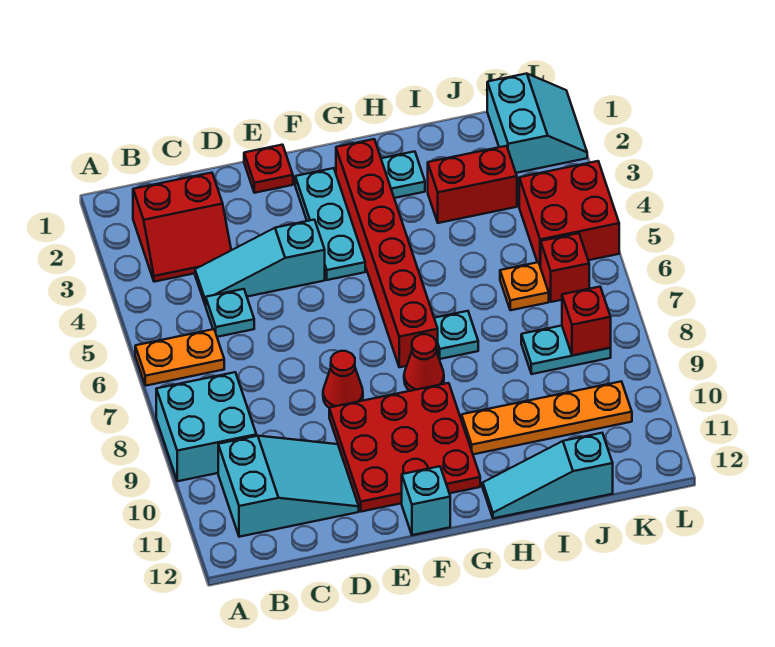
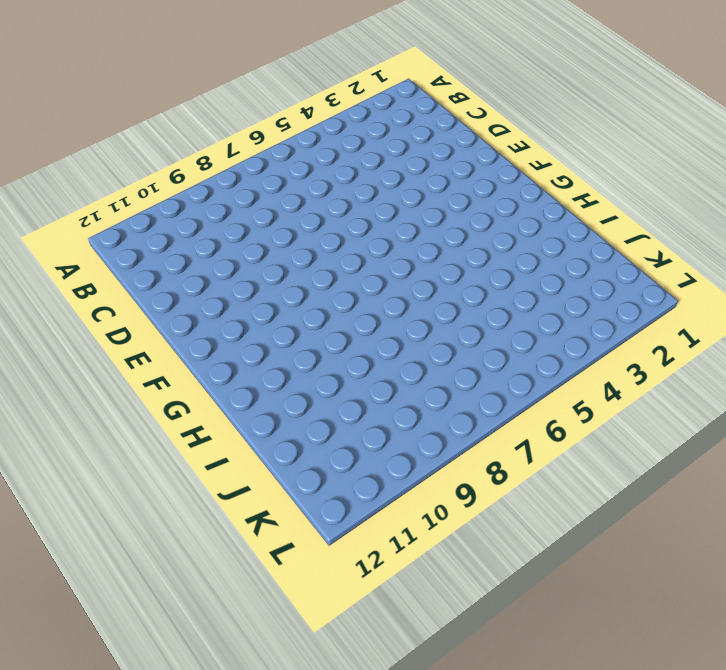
none -> orange plate A6:B6 level 1
none -> cyan brick A8:B9 level 1
none -> red slope B2:C3 level 1 top 2

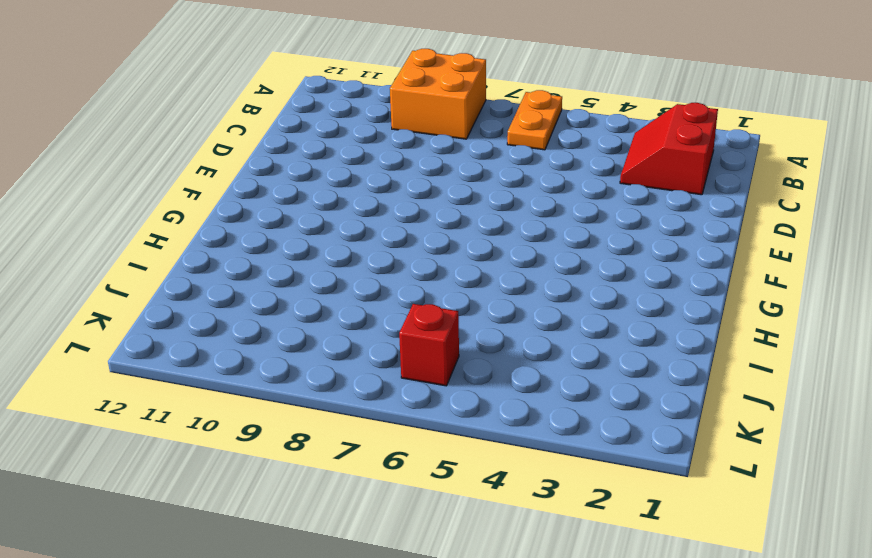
orange brick A8:B9 level 1 -> cyan brick A8:B9 level 1
none -> cyan slope B10:D11 level 1 top B
none -> cyan slope C4:E4 level 1 top E
none -> cyan plate C5 level 1

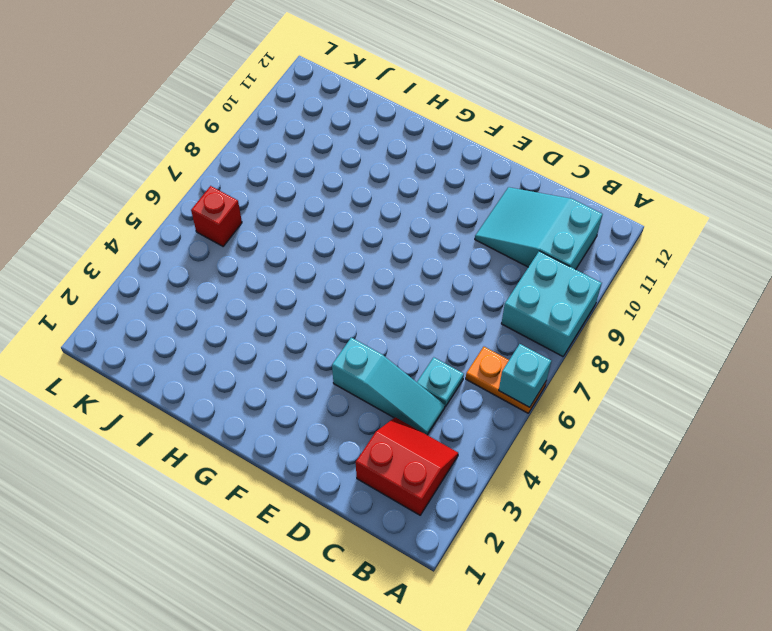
cyan brick A6 level 2 -> cyan brick F12 level 1
none -> red plate E1 level 1
none -> red cone E8 level 1
none -> red plate E9:G11 level 1

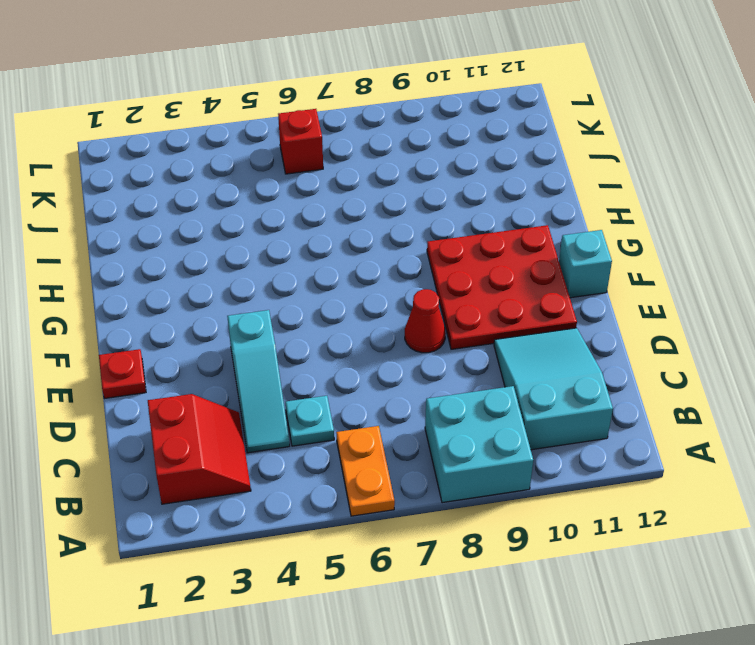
none -> cyan plate F2:F4 level 1
none -> red brick G2:G7 level 1
none -> red cone G8 level 1

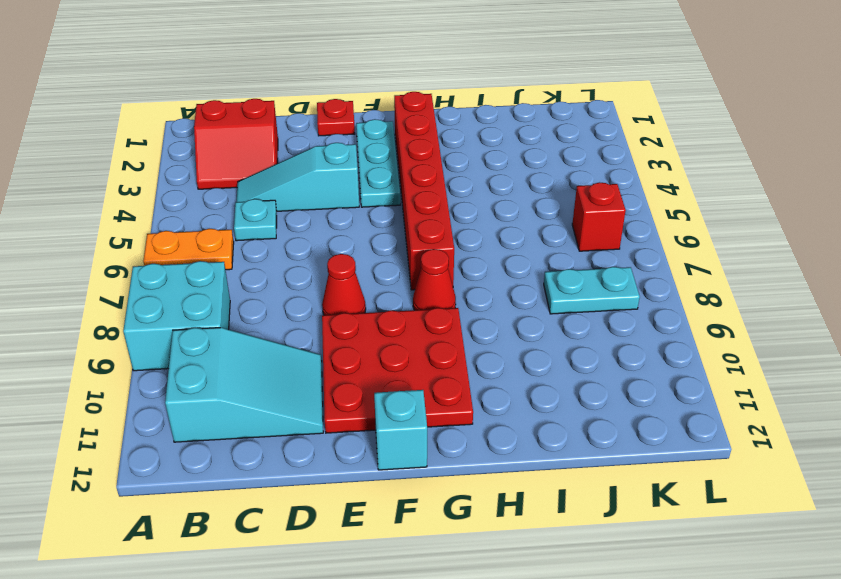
none -> cyan plate H2 level 1
none -> cyan plate H7 level 1
none -> orange plate H10:K10 level 1

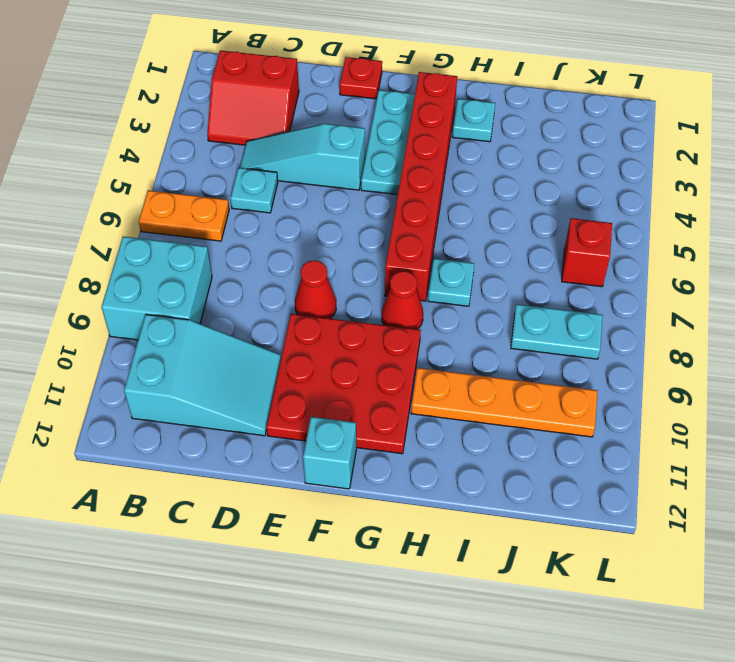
none -> cyan slope H12:J12 level 1 top J
none -> red brick I3:J3 level 1
none -> orange plate J6 level 1

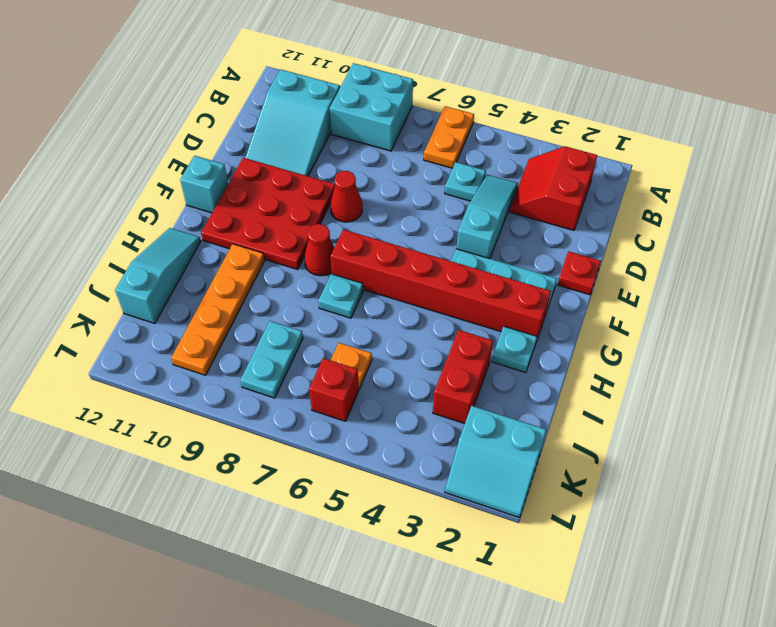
none -> red brick K4:L5 level 1
none -> red brick K8 level 2

